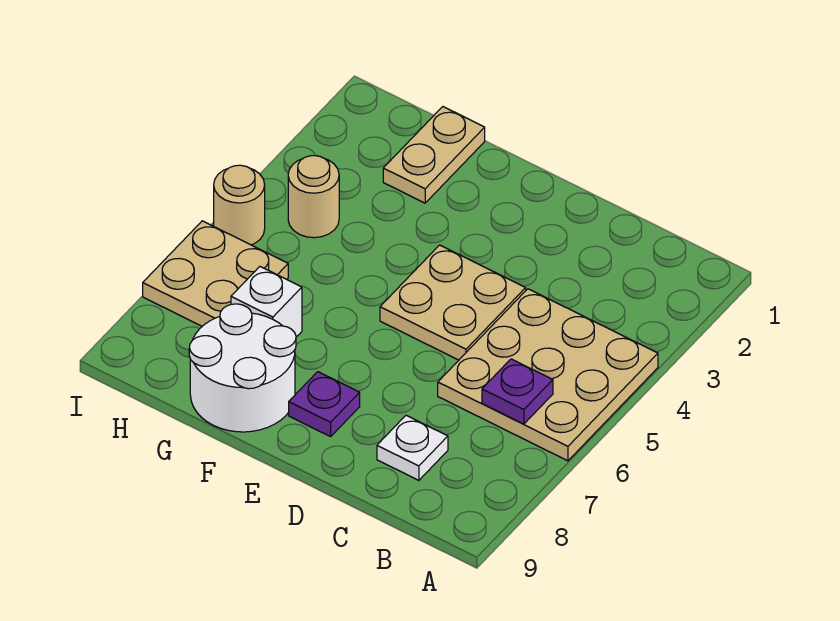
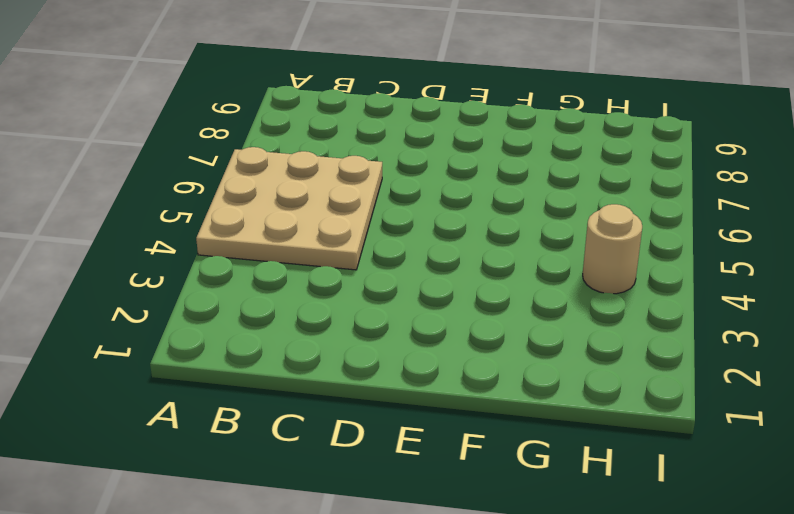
none -> white plate C8 level 1
none -> tan plate D4:E5 level 1

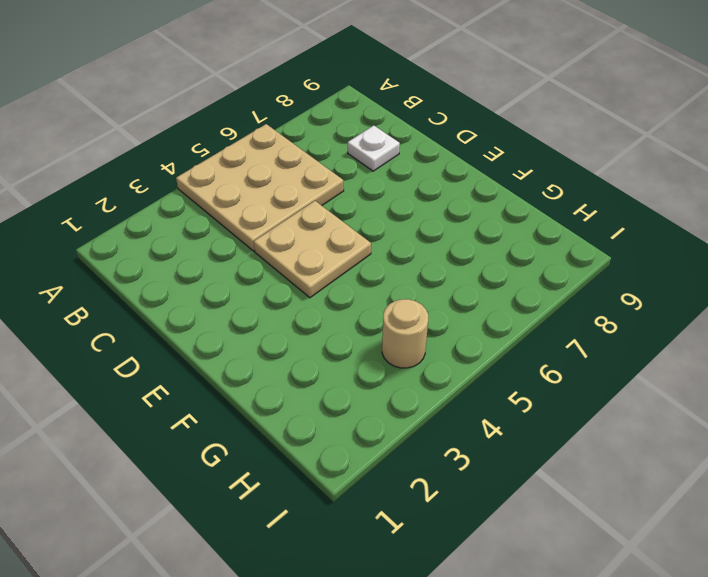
none -> purple plate E8 level 1
none -> white round brick F8:G9 level 1

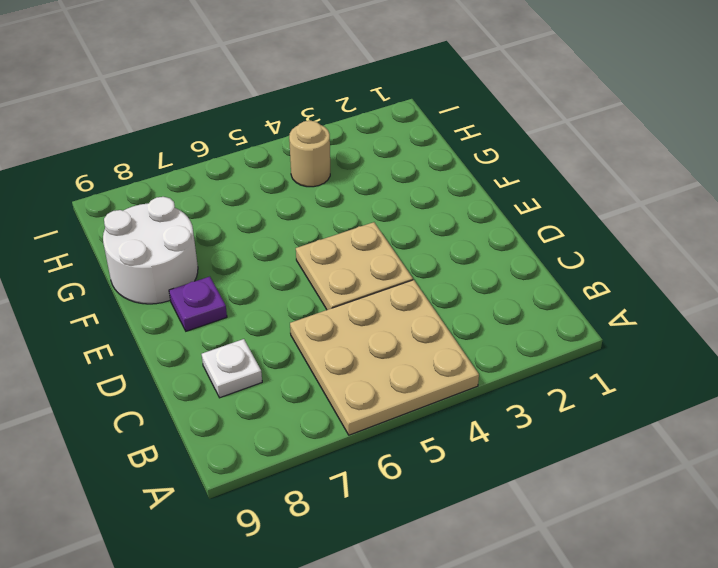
none -> tan plate G1:G2 level 1
none -> white brick G7 level 1

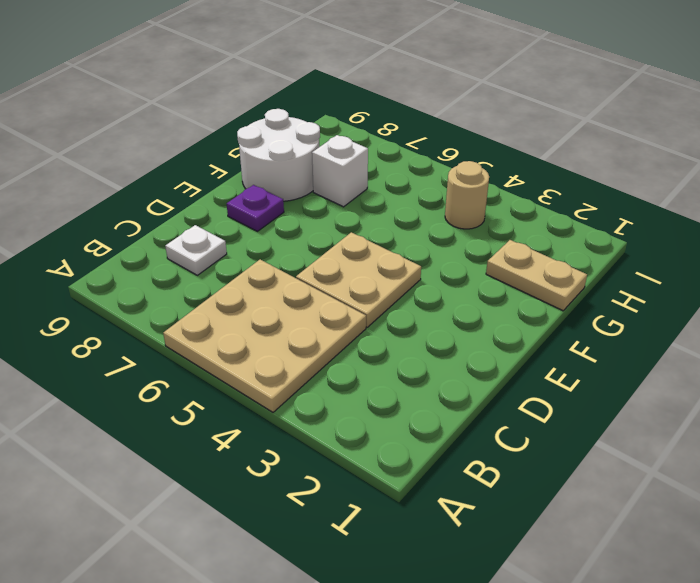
none -> tan plate H6:I7 level 1
none -> tan round brick I5 level 1

